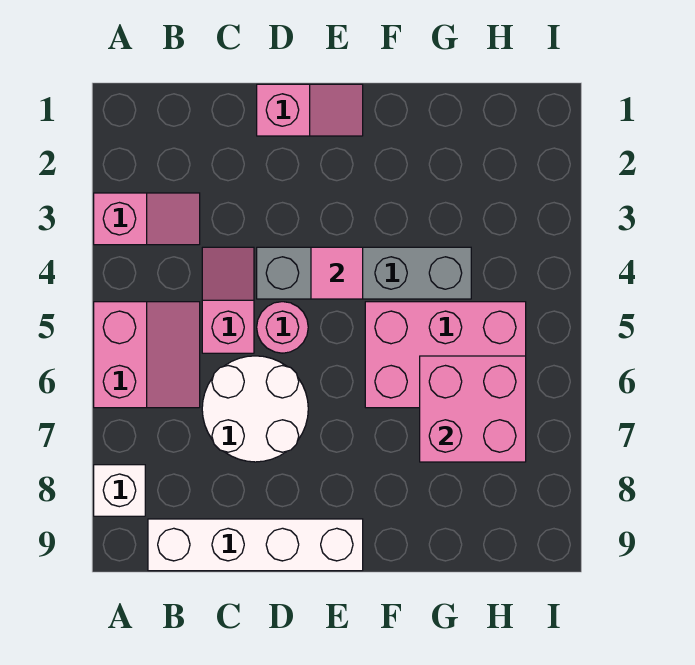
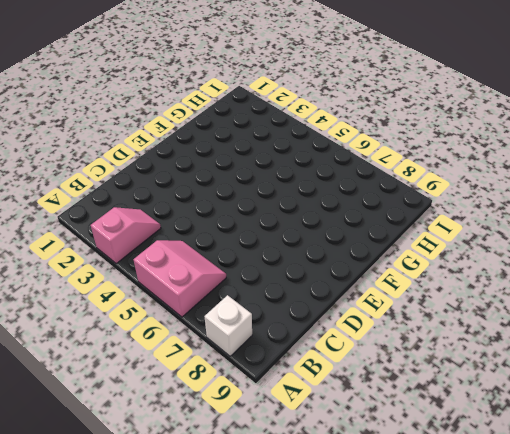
none -> white brick B9:E9 level 1
none -> pink slope C4:C5 level 1 top 5
none -> white round brick C6:D7 level 1

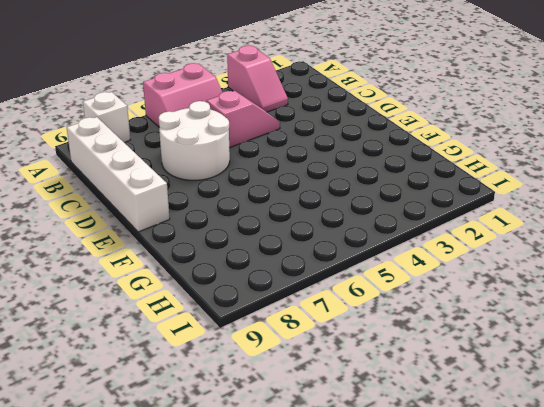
none -> pink slope D1:E1 level 1 top D
none -> grey brick D4:G4 level 1
none -> pink round brick D5 level 1

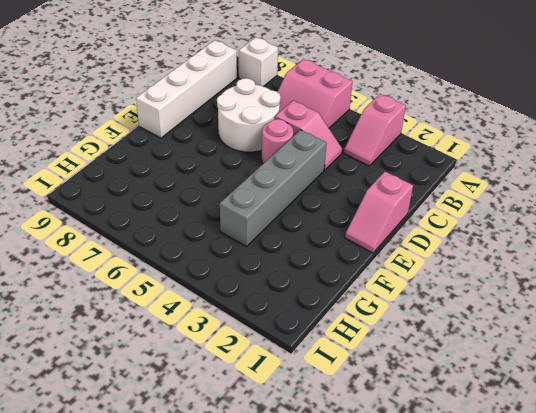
none -> pink brick F5:H6 level 1
none -> pink tile E4 level 2
none -> pink brick G6:H7 level 2

